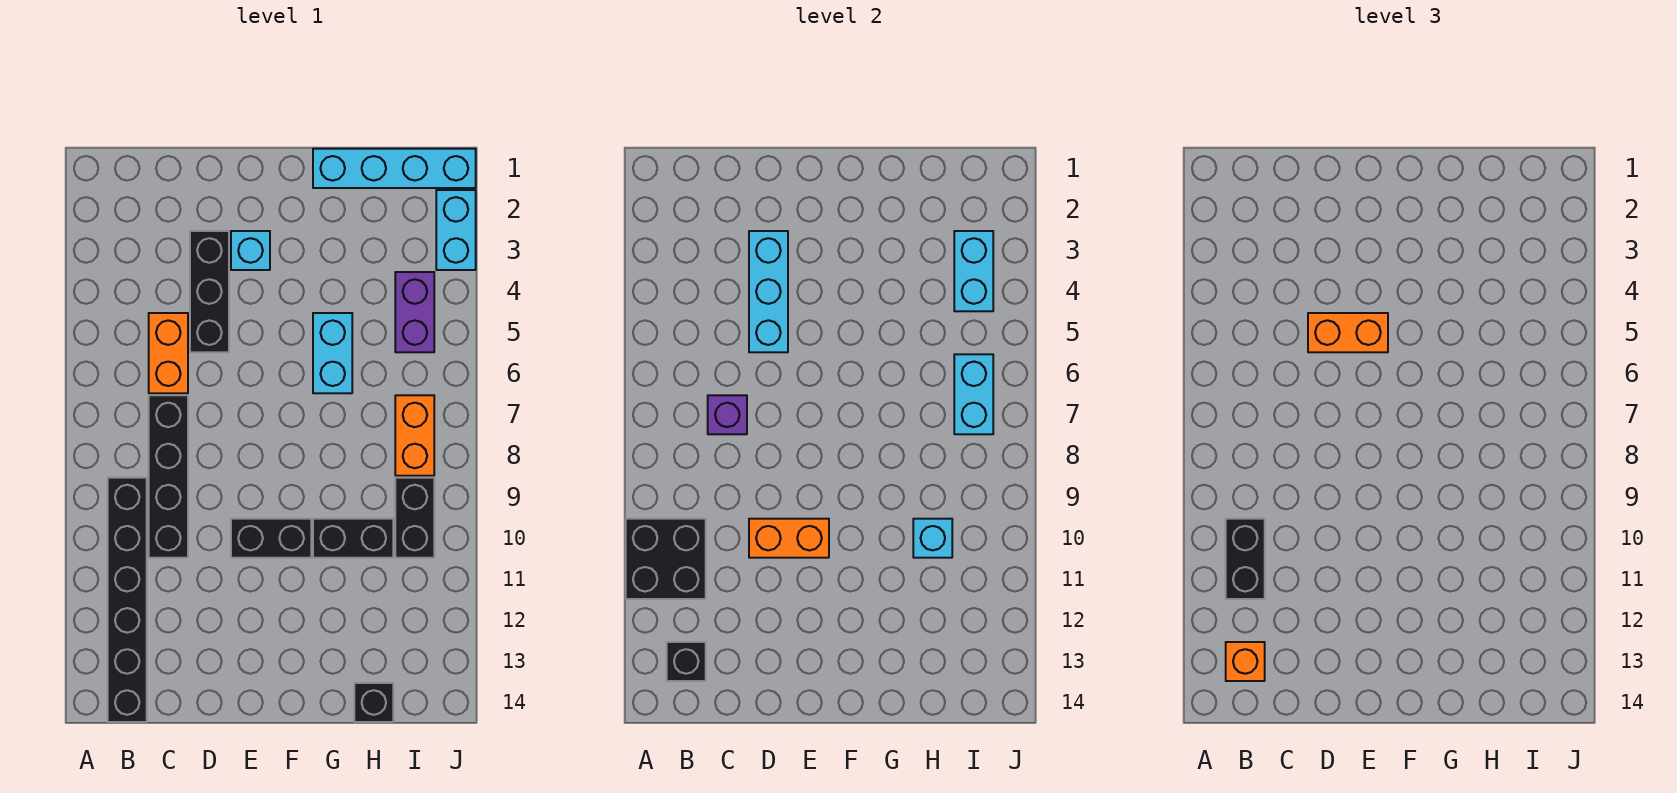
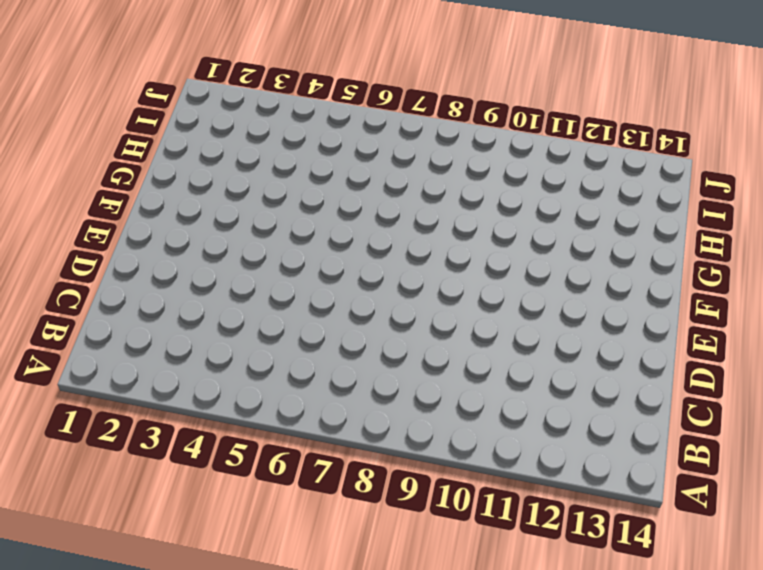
none -> black brick B9:B14 level 1
none -> orange brick C5:C6 level 1
none -> black brick C7:C10 level 1

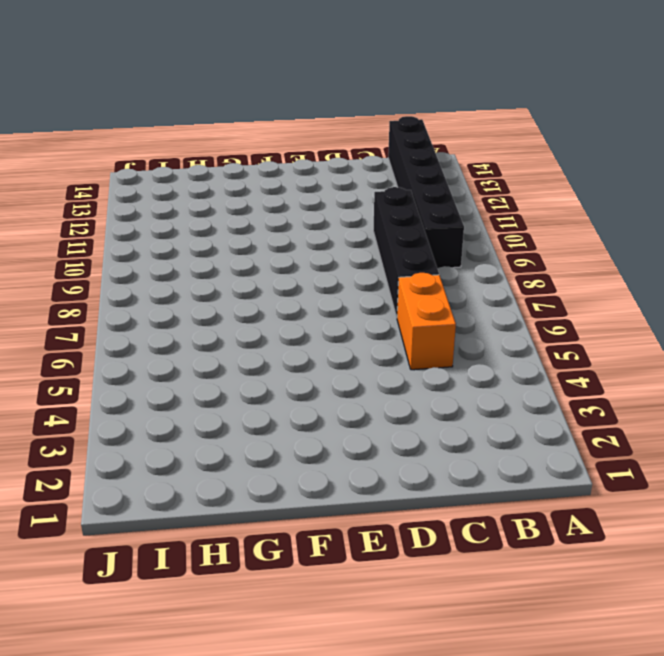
none -> black brick D3:D5 level 1
none -> cyan brick E3 level 1
none -> black brick E10:F10 level 1

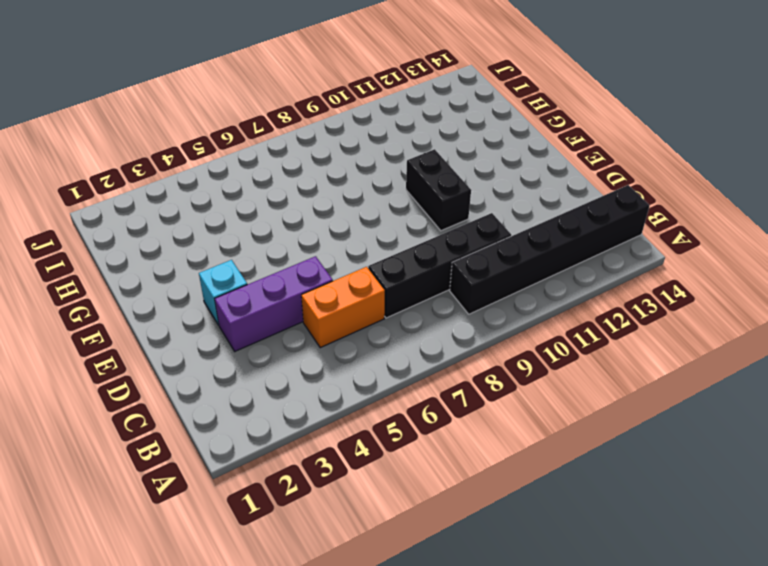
purple brick D3:D5 level 1 -> black brick D3:D5 level 1
none -> cyan brick G1:J1 level 1
none -> cyan brick G5:G6 level 1
none -> black brick G10:H10 level 1

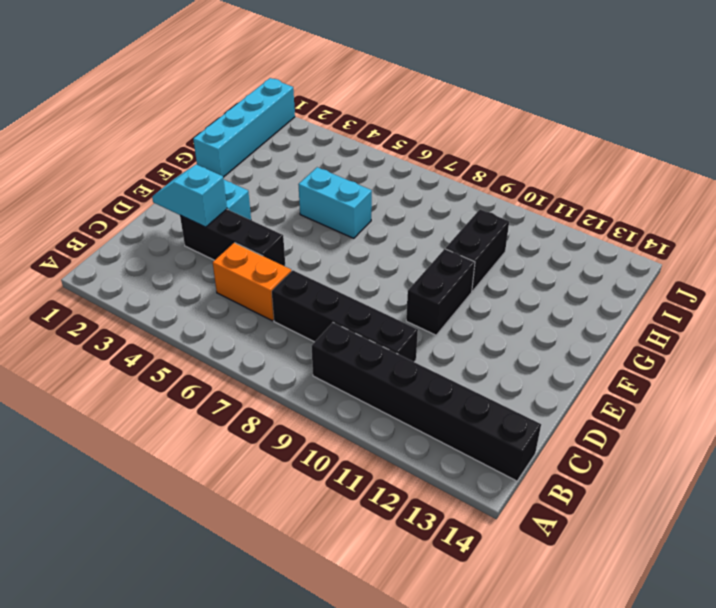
cyan slope D2:D3 level 2 top 3 -> cyan brick D3:D5 level 2
none -> black brick H14 level 1
none -> purple brick I4:I5 level 1
none -> orange brick I7:I8 level 1

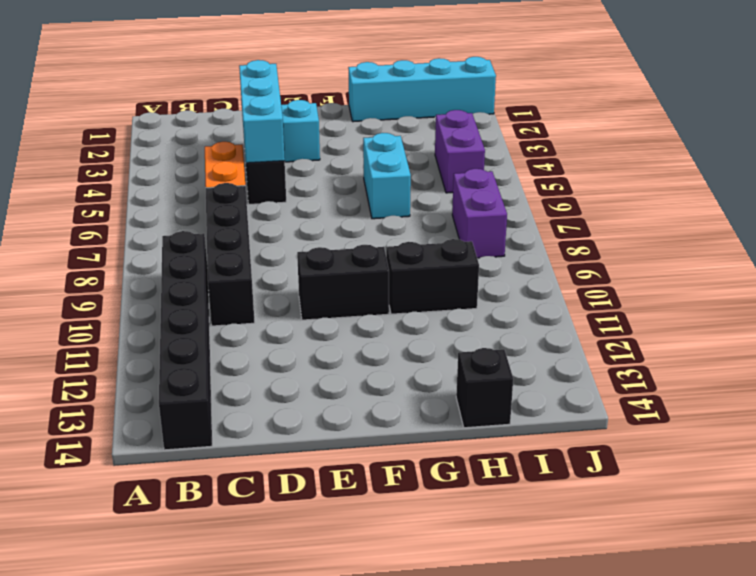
purple brick I7:I8 level 1 -> orange brick I7:I8 level 1
none -> black brick I9:I10 level 1
none -> cyan brick J2:J3 level 1
none -> black brick A10:B11 level 2

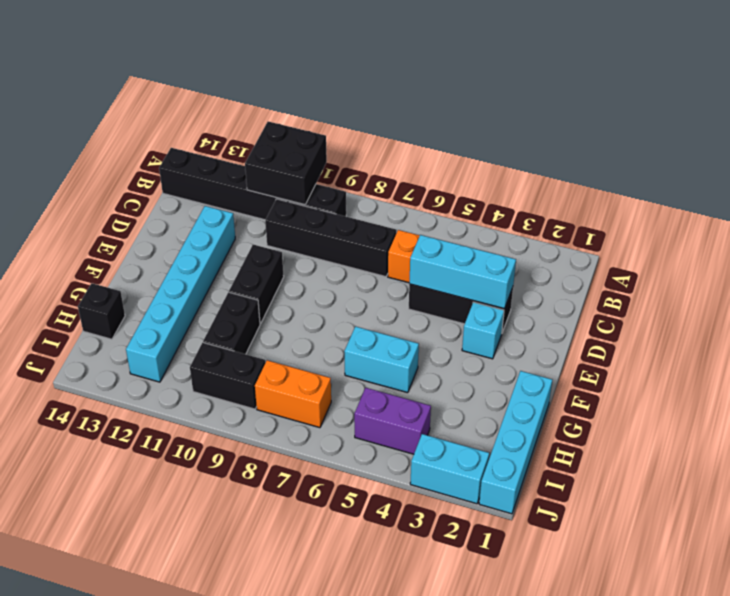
cyan brick D12:I12 level 1 -> none
none -> black brick B13 level 2
none -> purple brick C7 level 2
none -> orange brick D10:E10 level 2

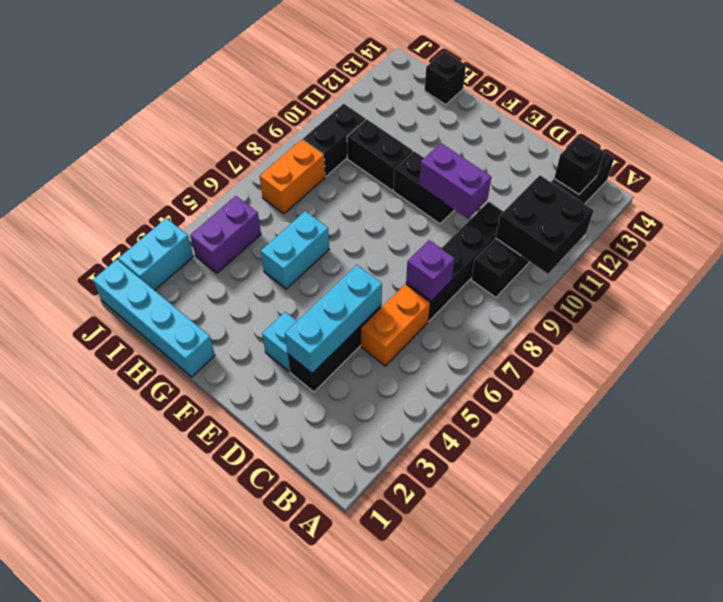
purple brick D10:E10 level 2 -> orange brick D10:E10 level 2
none -> cyan brick H10 level 2
none -> cyan brick I3:I4 level 2
none -> cyan brick I6:I7 level 2

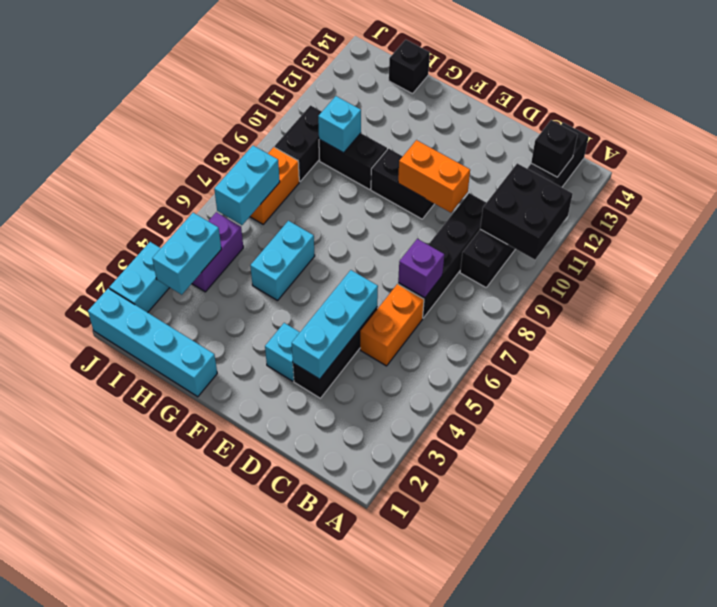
none -> black brick B10:B11 level 3
none -> orange brick B13 level 3
none -> orange brick D5:E5 level 3

